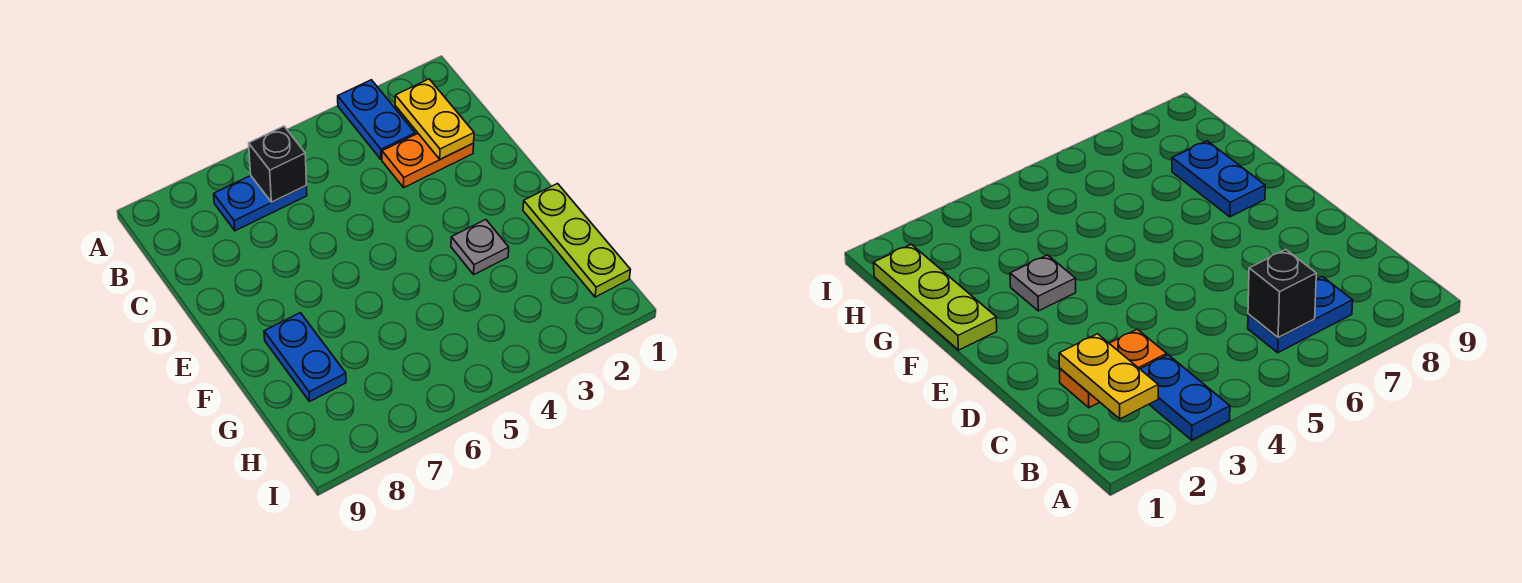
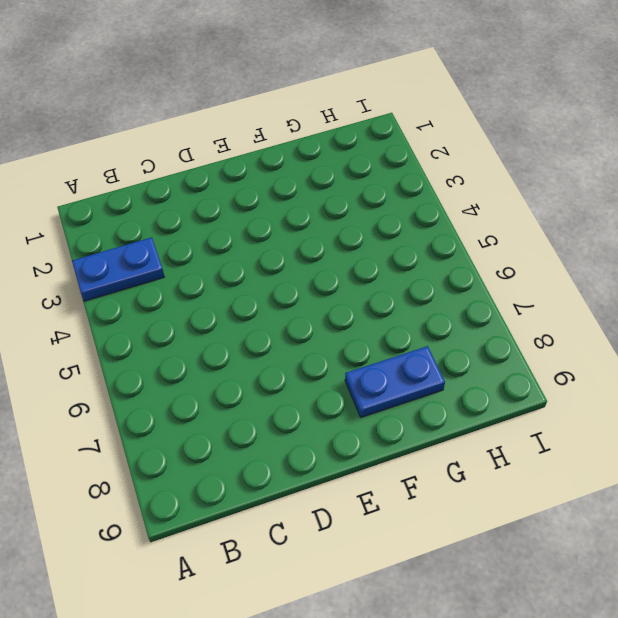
none -> blue plate B6:B7 level 1
none -> orange plate C2:C3 level 1

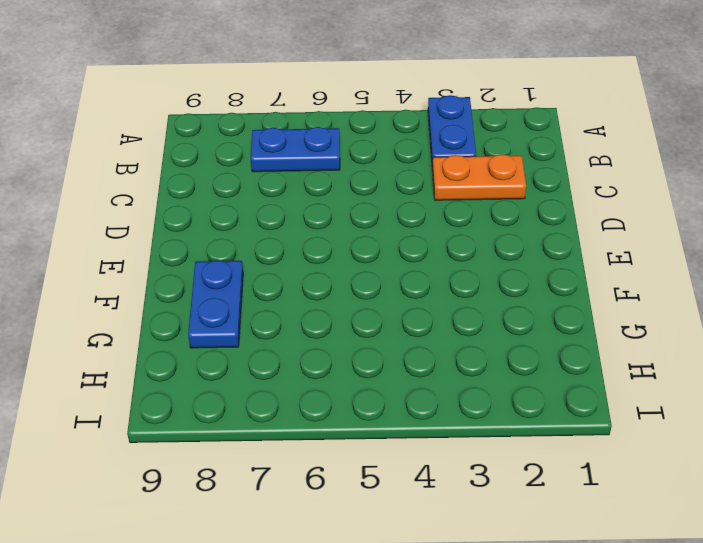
none -> lime plate F1:H1 level 1
none -> grey plate F3 level 1

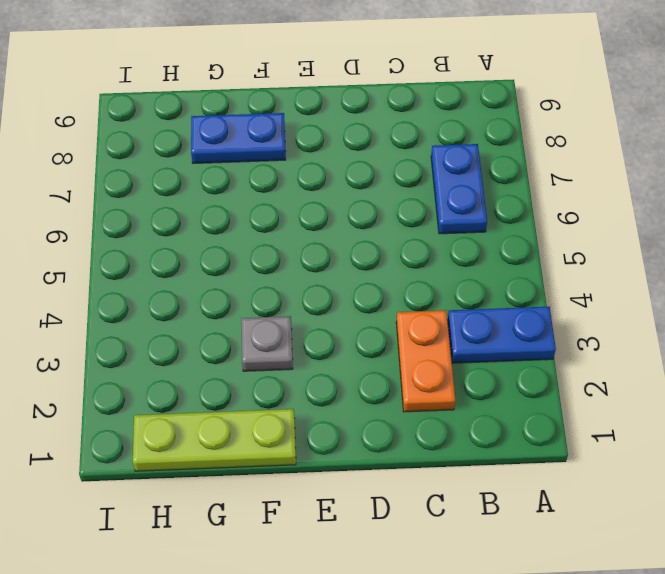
none -> yellow plate B2:C2 level 2
none -> black brick B6 level 2

